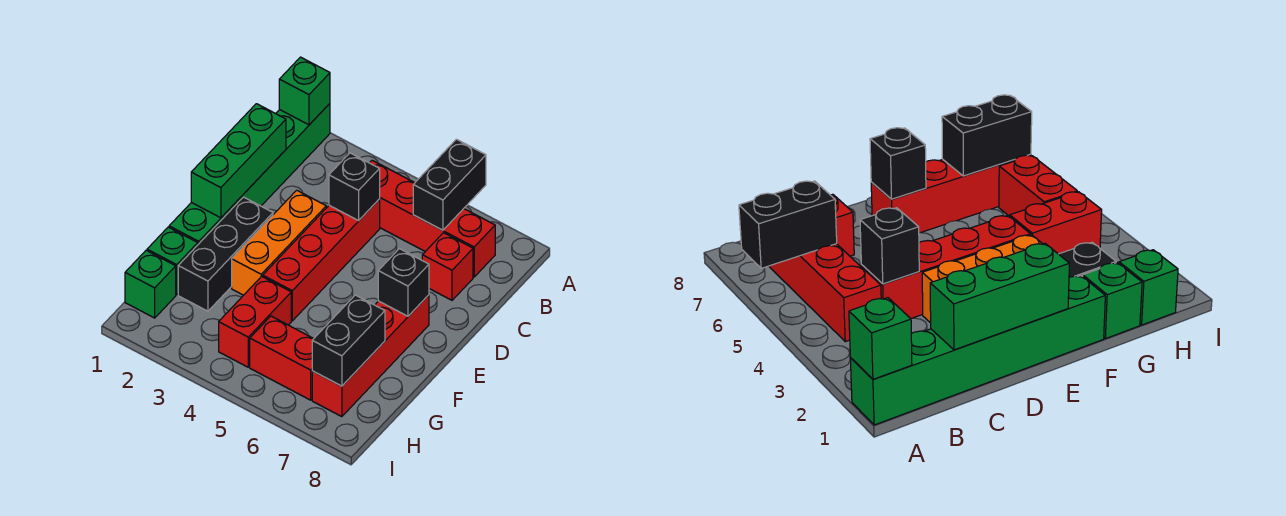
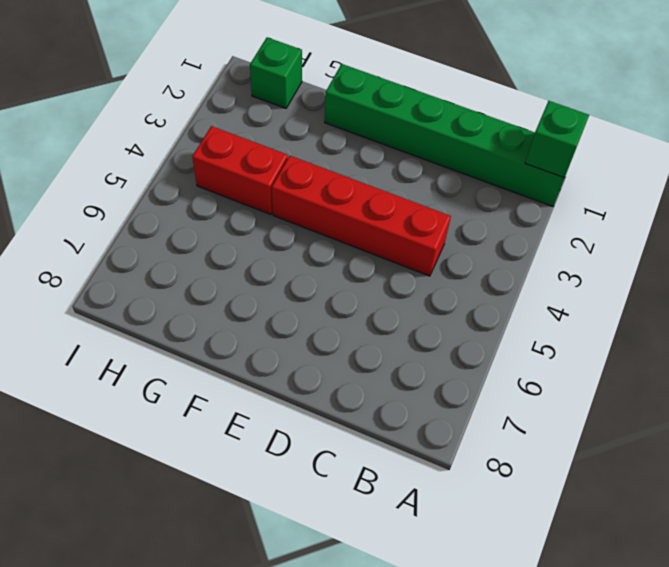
none -> red brick B4:B7 level 1
none -> red brick C7 level 1
none -> orange brick D3:F3 level 1

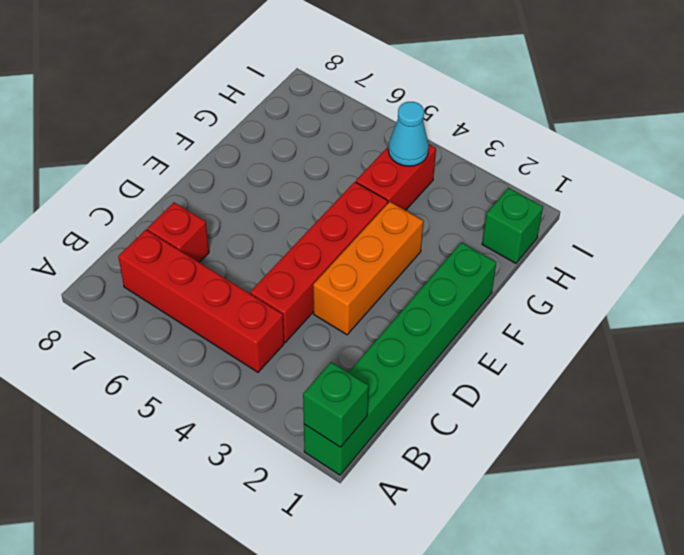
cyan cone H4 level 2 -> none
none -> black brick E2:G2 level 1
none -> red brick E7:H7 level 1
none -> green brick G1 level 1

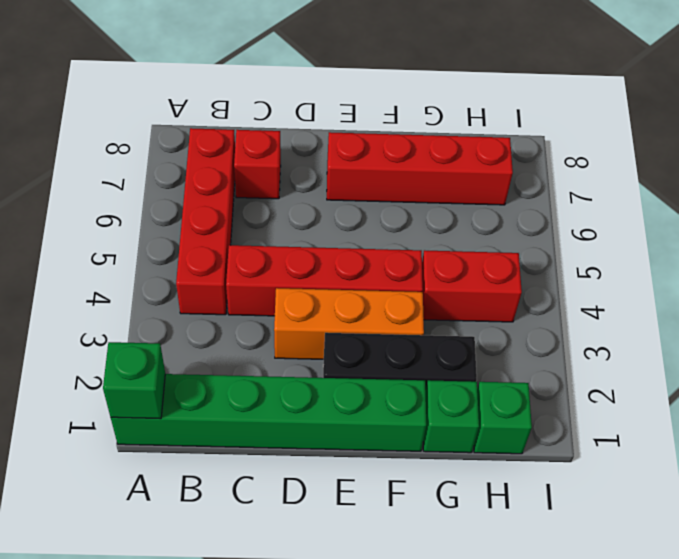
none -> red brick H5:H6 level 1
none -> black brick A6:B6 level 2
none -> green brick C1:E1 level 2

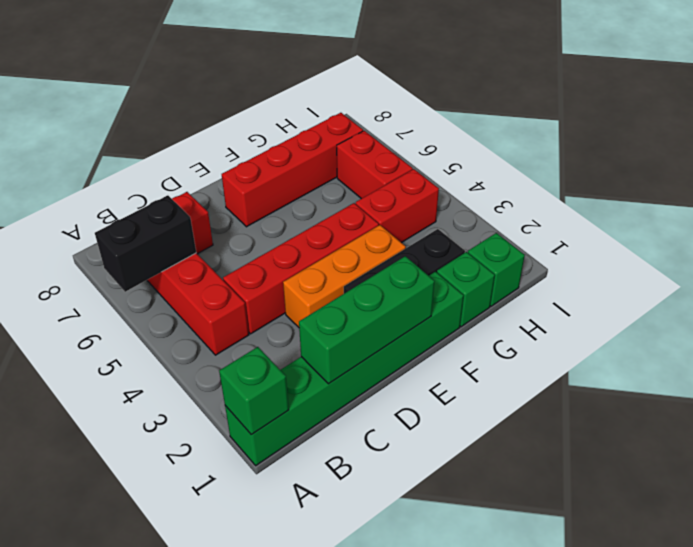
none -> black brick C4 level 2
none -> black brick E7 level 2
none -> black brick G7:H7 level 2

